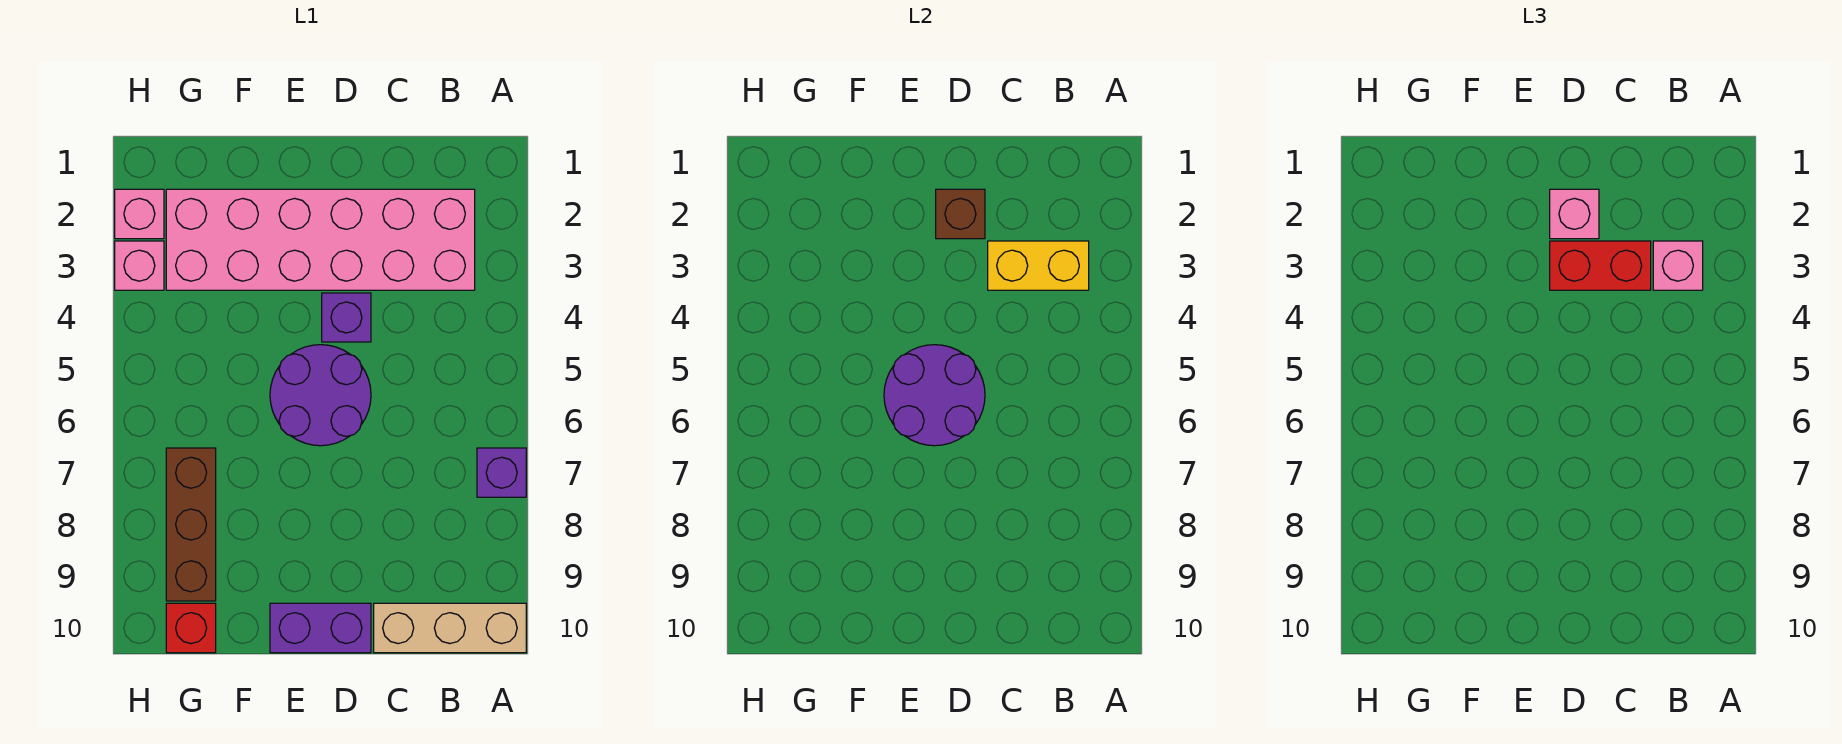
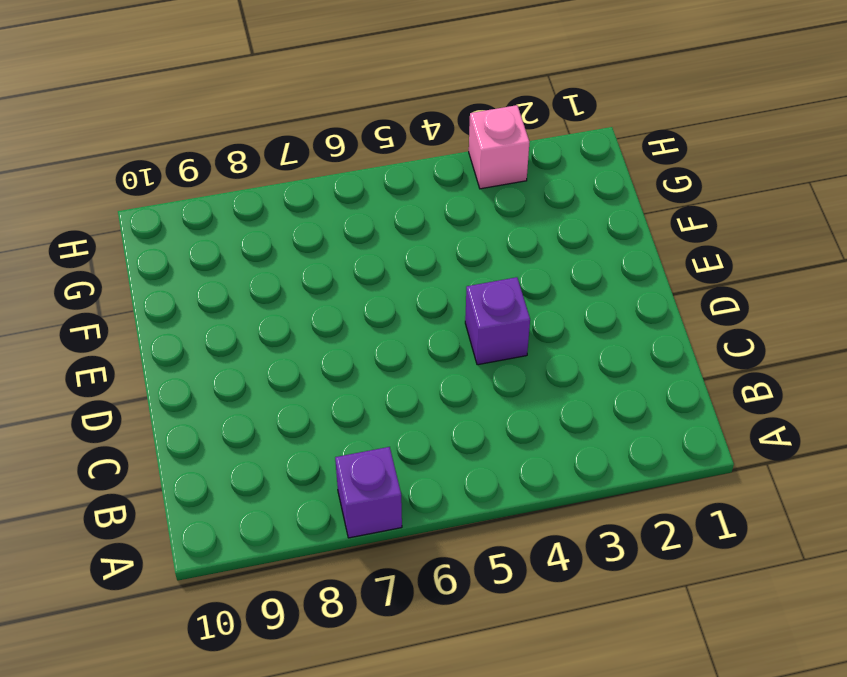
none -> tan brick A10:C10 level 1
none -> pink brick B2:G3 level 1
none -> purple round brick D5:E6 level 1

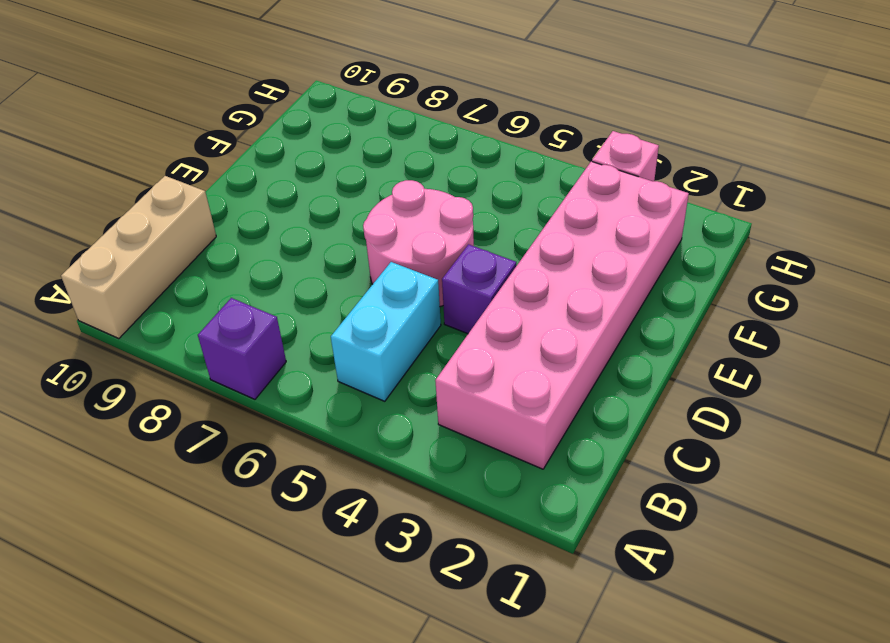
cyan brick B5:C5 level 1 -> none
pink round brick D5:E6 level 1 -> purple round brick D5:E6 level 1
none -> purple brick D10:E10 level 1
none -> brown brick G7:G9 level 1
none -> red brick G10 level 1

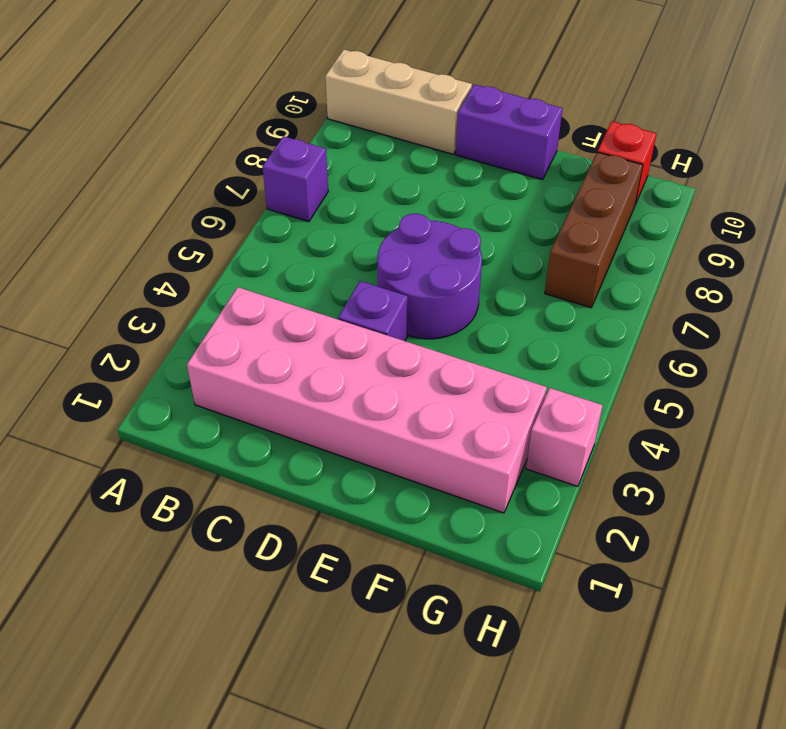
none -> pink brick H2 level 1
none -> yellow brick B3:C3 level 2
none -> brown brick D2 level 2

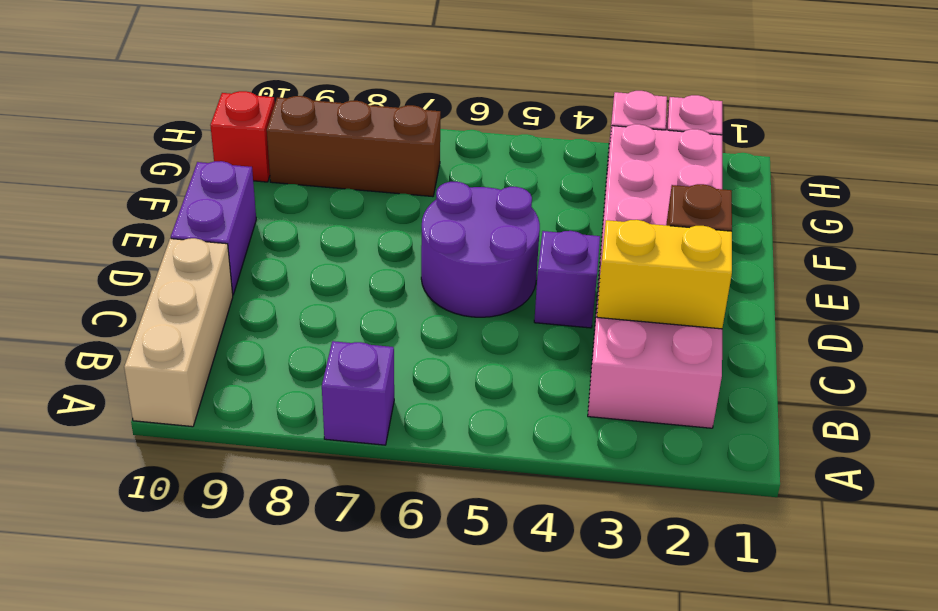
yellow brick C2:C3 level 2 -> yellow brick B3:C3 level 2
none -> purple round brick D5:E6 level 2
none -> pink brick B3 level 3
none -> red brick C3:D3 level 3

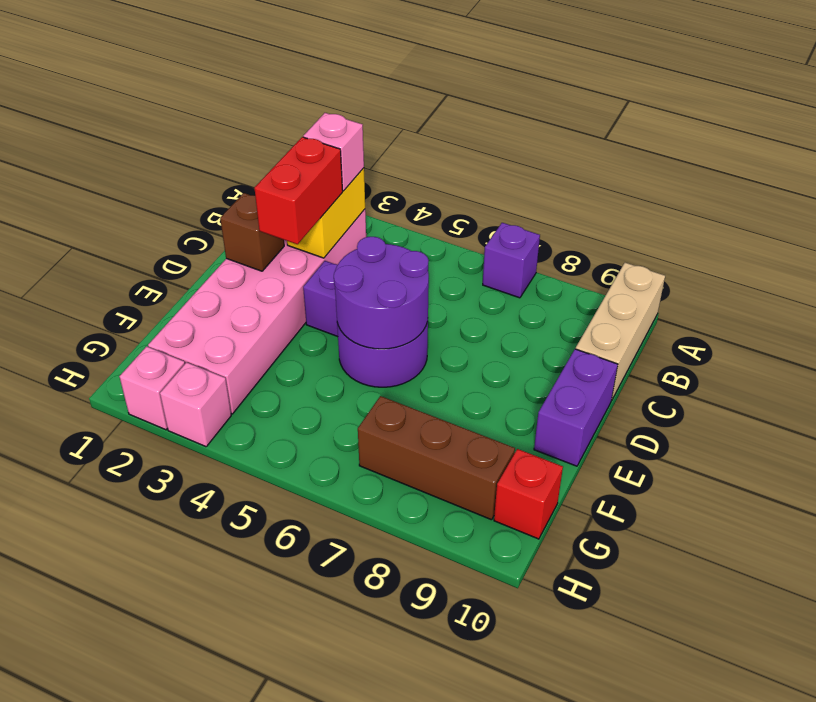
none -> pink brick D2 level 3

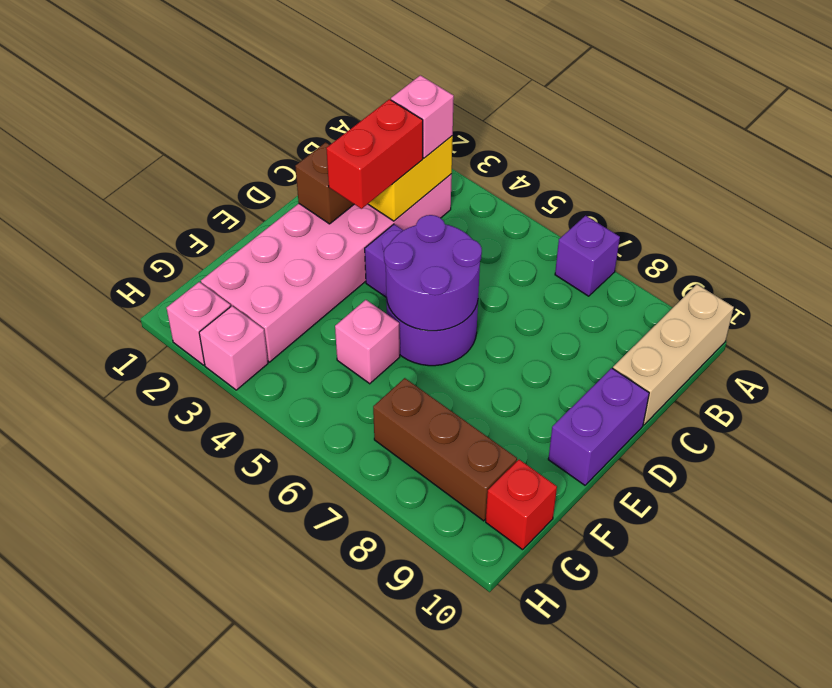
pink brick F5 level 1 -> pink brick D2 level 3

